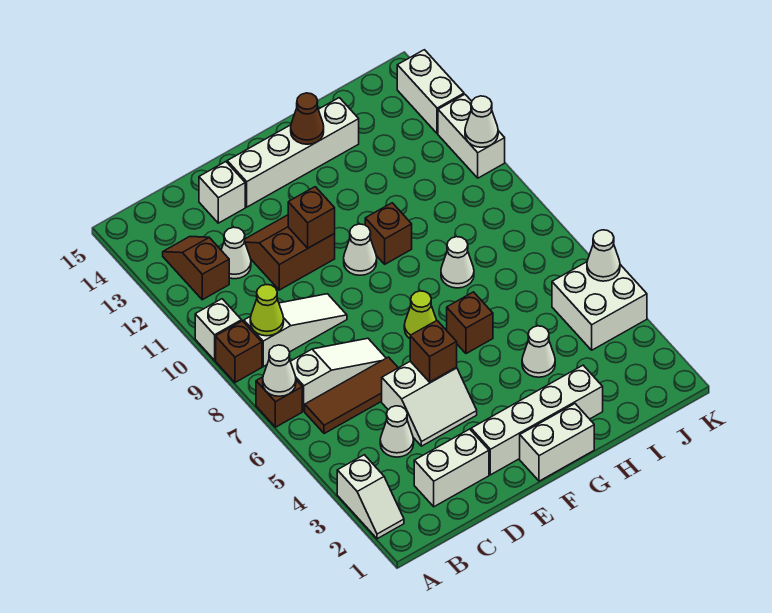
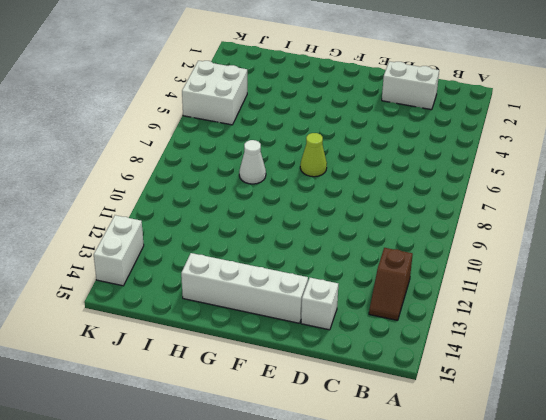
none -> white slope A2:A3 level 1 top 3
none -> brown brick A7 level 1
none -> brown brick A9 level 1
none -> white brick A10 level 1

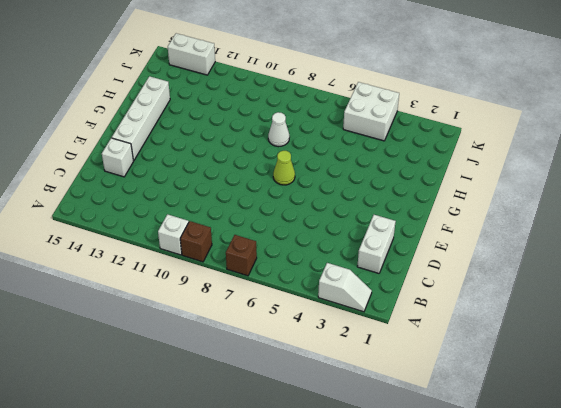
none -> brown tile B6:D6 level 1
none -> white slope B7:D7 level 1 top B
none -> white slope B9:D9 level 1 top B
none -> brown slope B12:B13 level 1 top 12

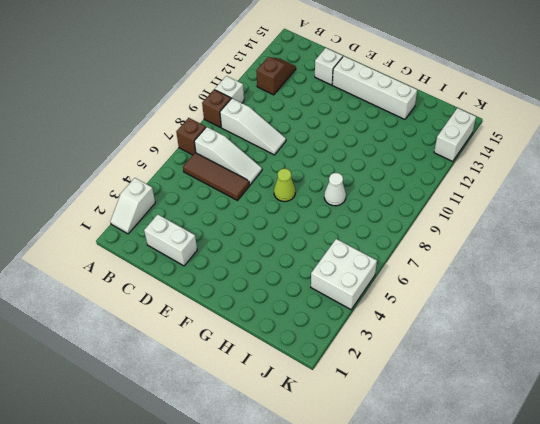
none -> white cone C4 level 1
none -> white cone C12 level 1
none -> white slope D4:E5 level 1 top 5
none -> brown slope D11:E12 level 1 top 11

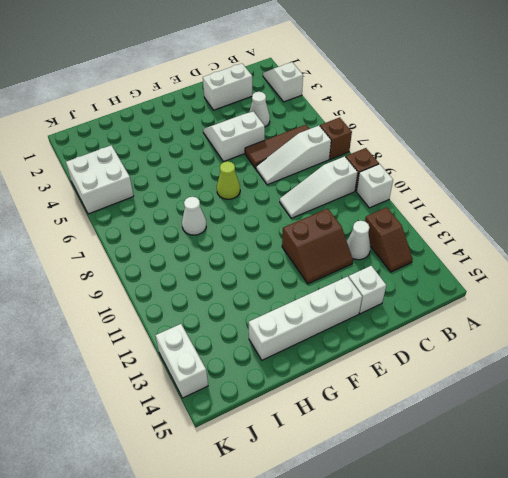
none -> white brick E2:H2 level 1
none -> white brick F1:G1 level 1
none -> white cone F10 level 1
none -> brown brick G6 level 1

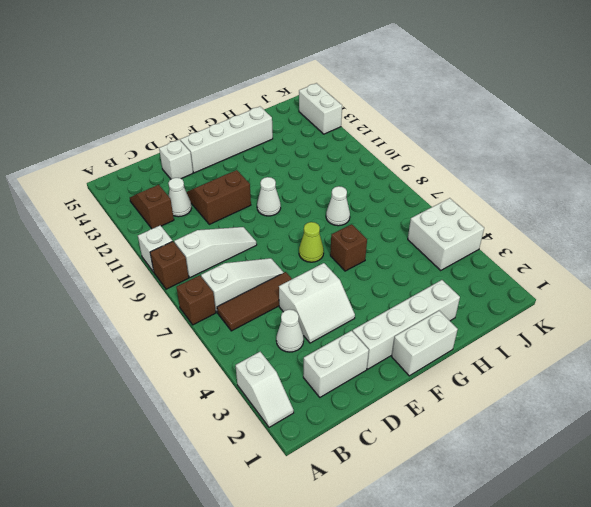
none -> brown brick G10 level 1
none -> white cone H4 level 1
none -> white brick K11:K12 level 1
none -> white cone A7 level 2

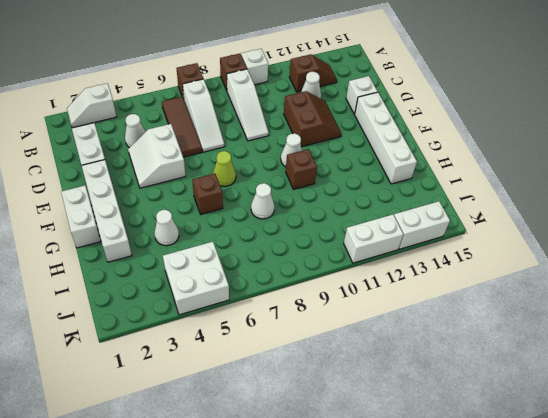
none -> white cone A7 level 2
none -> lime cone B9 level 2
none -> brown brick E5 level 2
none -> brown brick E11 level 2

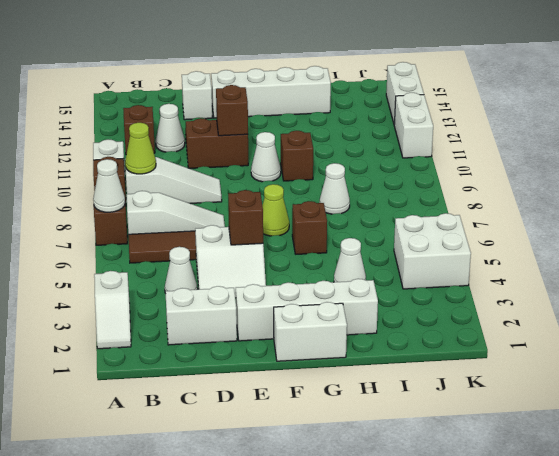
none -> brown cone G14 level 2
none -> white cone K5 level 2
none -> white cone K11 level 2

